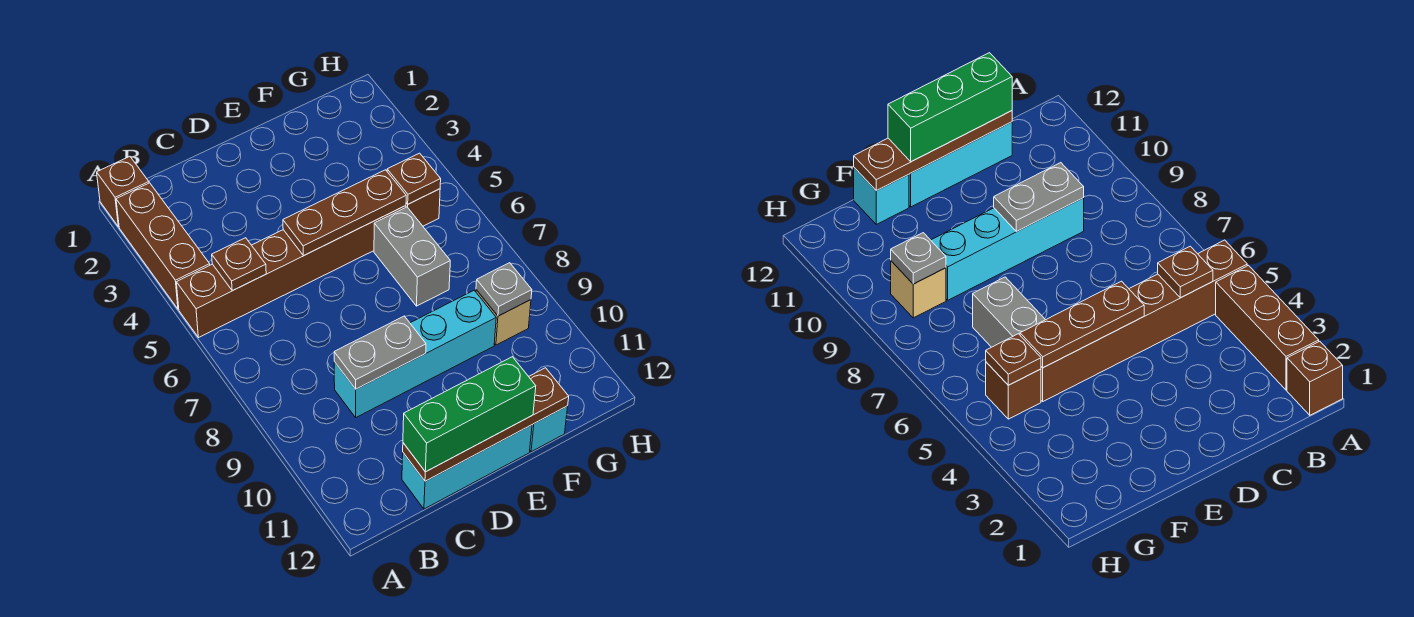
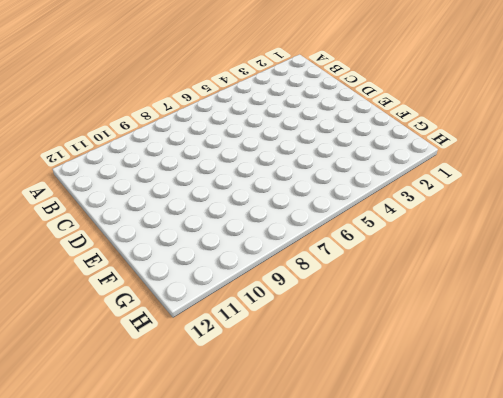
none -> brown brick A1 level 1
none -> brown brick A2:A4 level 1
none -> brown brick A5:F5 level 1

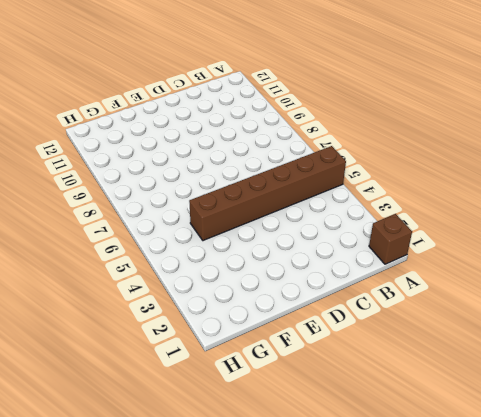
none -> brown brick A2:A4 level 1
none -> cyan brick C9:F9 level 1
none -> cyan brick C12:E12 level 1

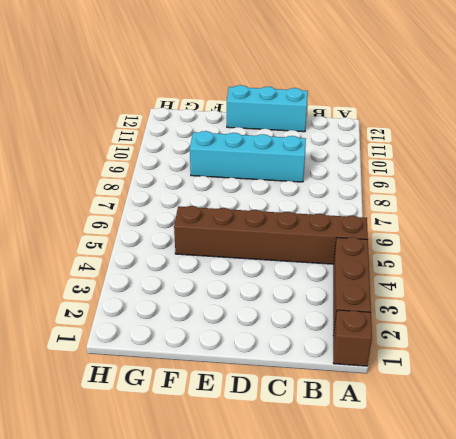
none -> grey brick F6:F7 level 1
none -> cyan brick F12 level 1
none -> brown brick G5 level 1

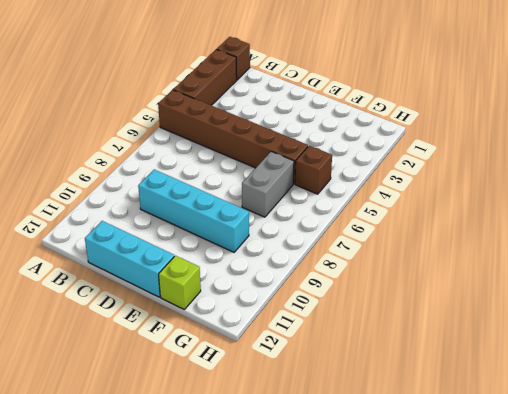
lime brick F12 level 1 -> cyan brick F12 level 1
none -> tan brick G9 level 1
none -> brown plate B5 level 2
none -> grey plate C9:D9 level 2

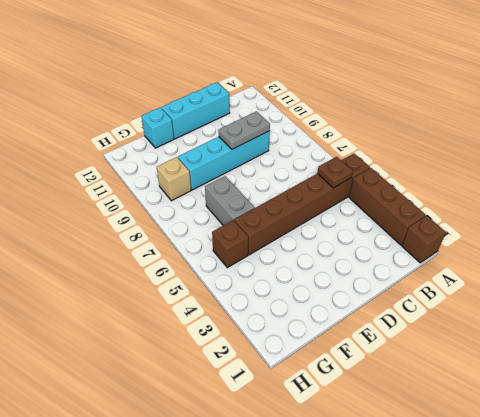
none -> brown plate C12:F12 level 2
none -> brown plate D5:F5 level 2
none -> brown plate G5 level 2

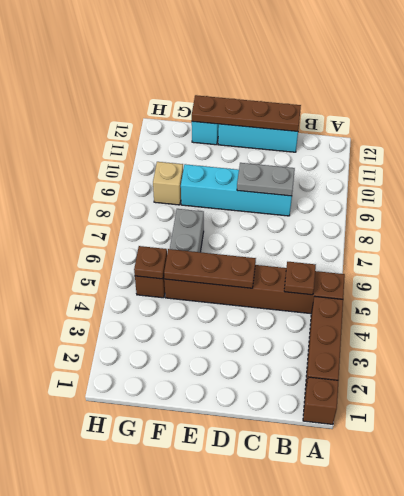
none -> grey plate G9 level 2
none -> green brick C12:E12 level 3

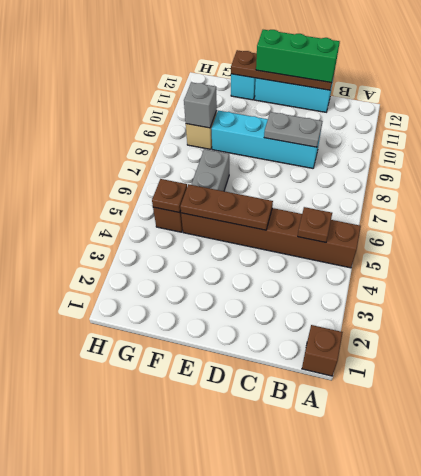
grey brick G9 level 2 -> grey plate G9 level 2
none -> brown brick A2:A4 level 1

